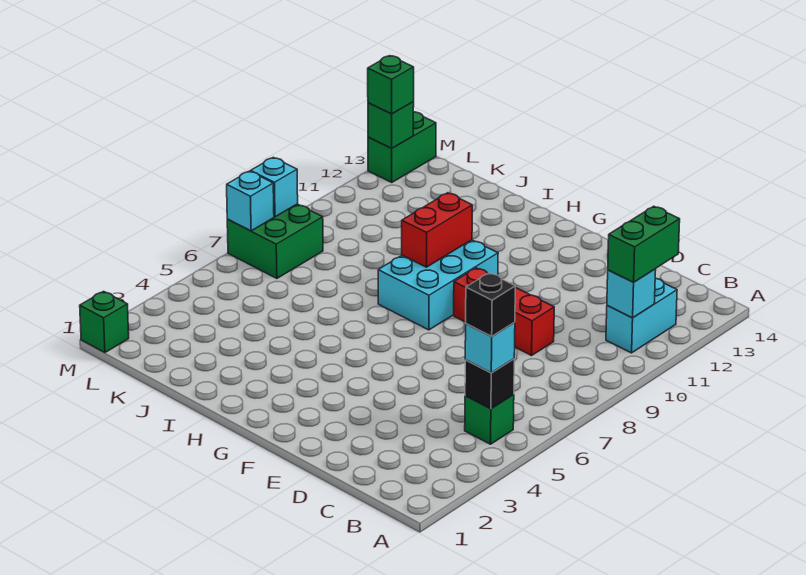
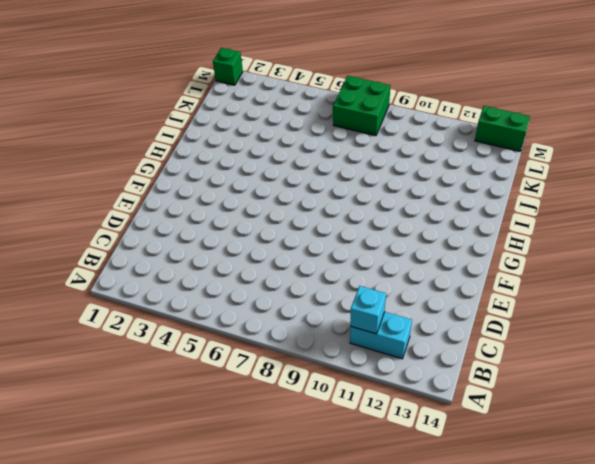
none -> green brick B5 level 1
none -> red brick D9:F9 level 1
none -> cyan brick G8:H10 level 1

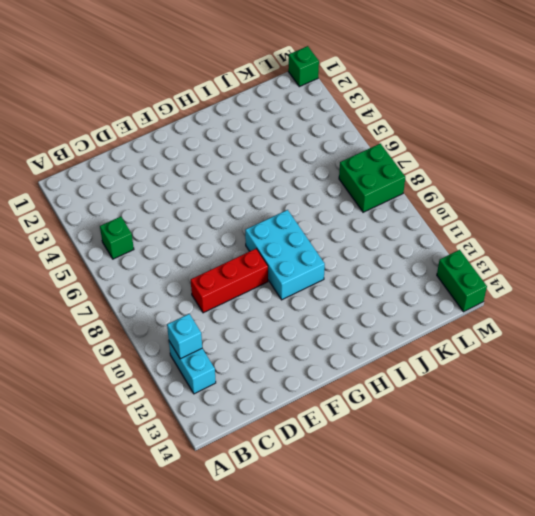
none -> black brick B5 level 2
none -> red brick H9:H10 level 2
none -> cyan brick M7 level 2

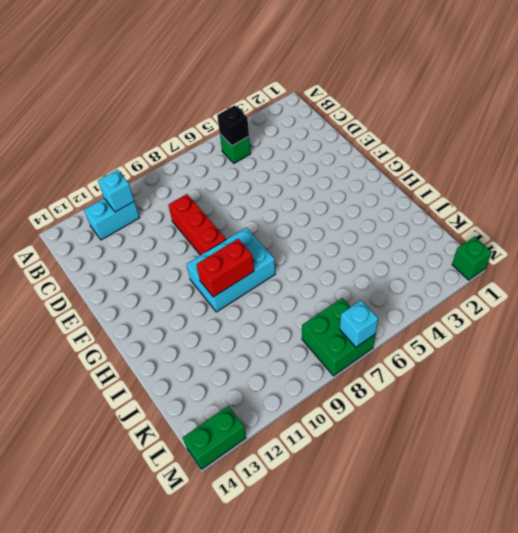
none -> cyan brick M8 level 2
none -> green brick M13 level 2
none -> cyan brick B5 level 3

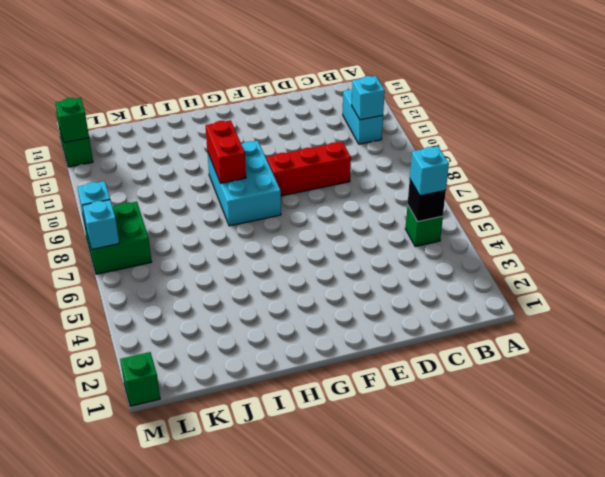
none -> green brick B11:B12 level 3
none -> green brick M13 level 3
none -> black brick B5 level 4

